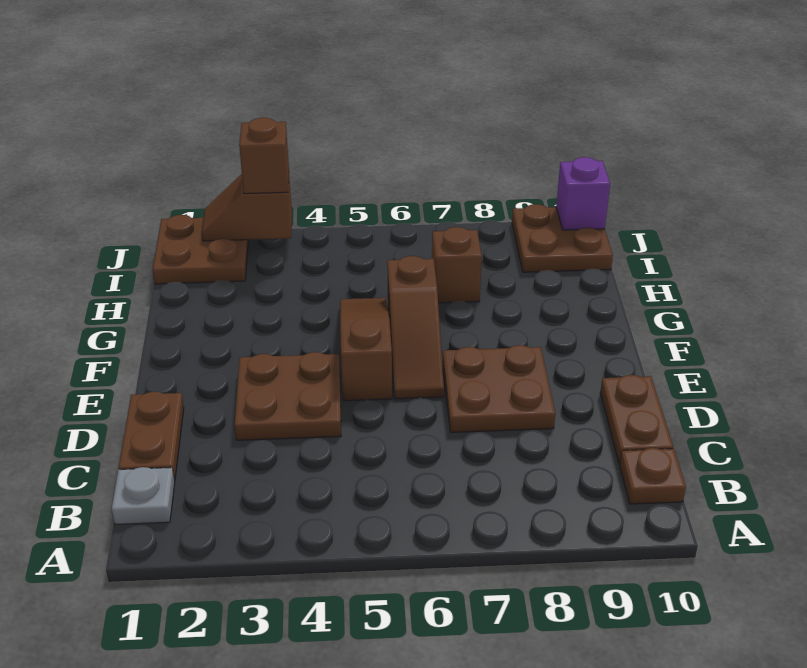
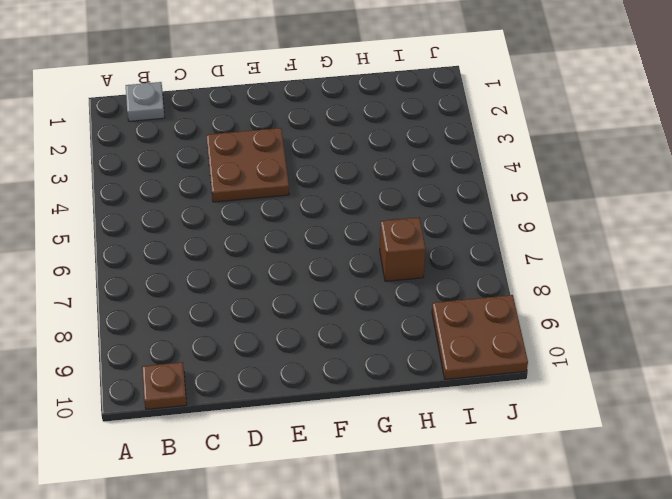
none -> brown plate C1:D1 level 1
none -> brown plate C10:D10 level 1
none -> brown plate D7:E8 level 1

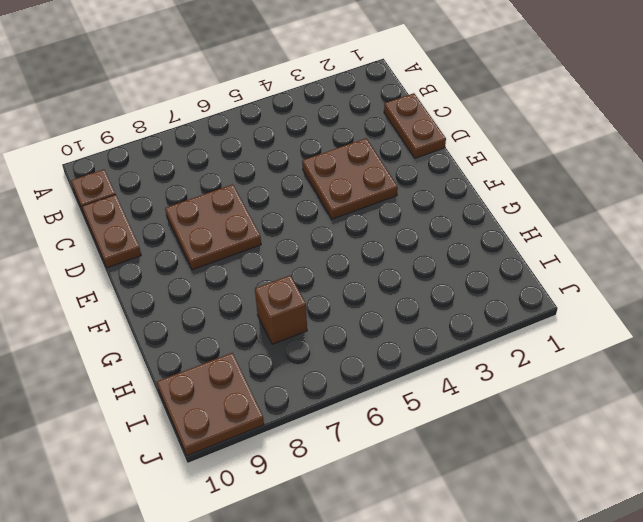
none -> grey plate B1 level 1
none -> brown slope E5:G5 level 1 top E
none -> brown slope E6:G6 level 1 top G

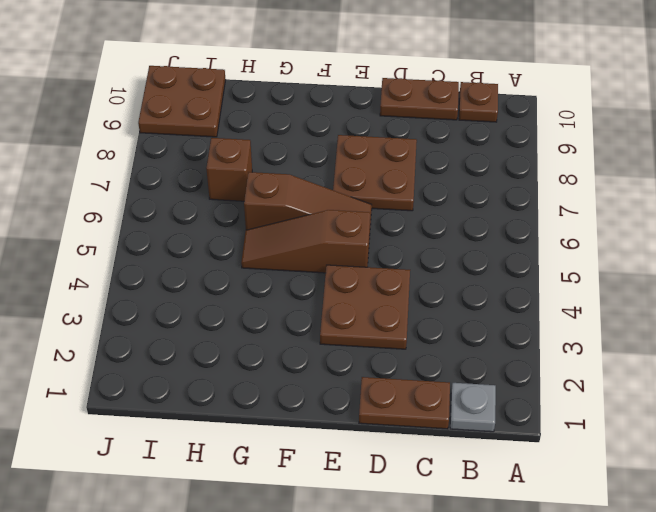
none -> brown plate I1:J2 level 1
none -> brown slope J2:J3 level 2 top 3
none -> purple brick J10 level 2

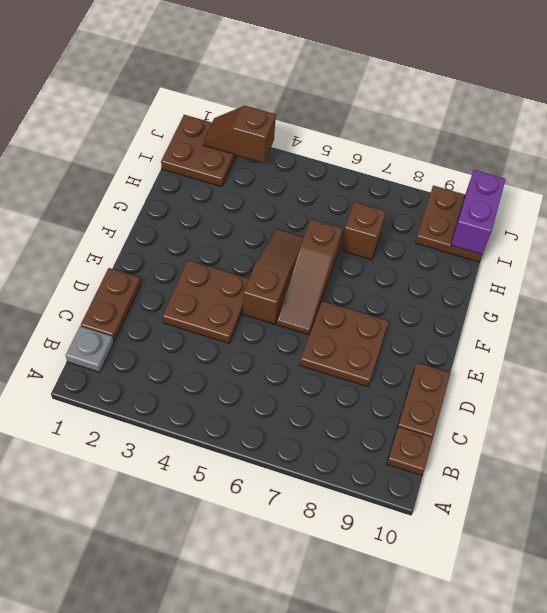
purple brick I10:J10 level 2 -> purple brick J10 level 2
none -> brown brick J3 level 3

